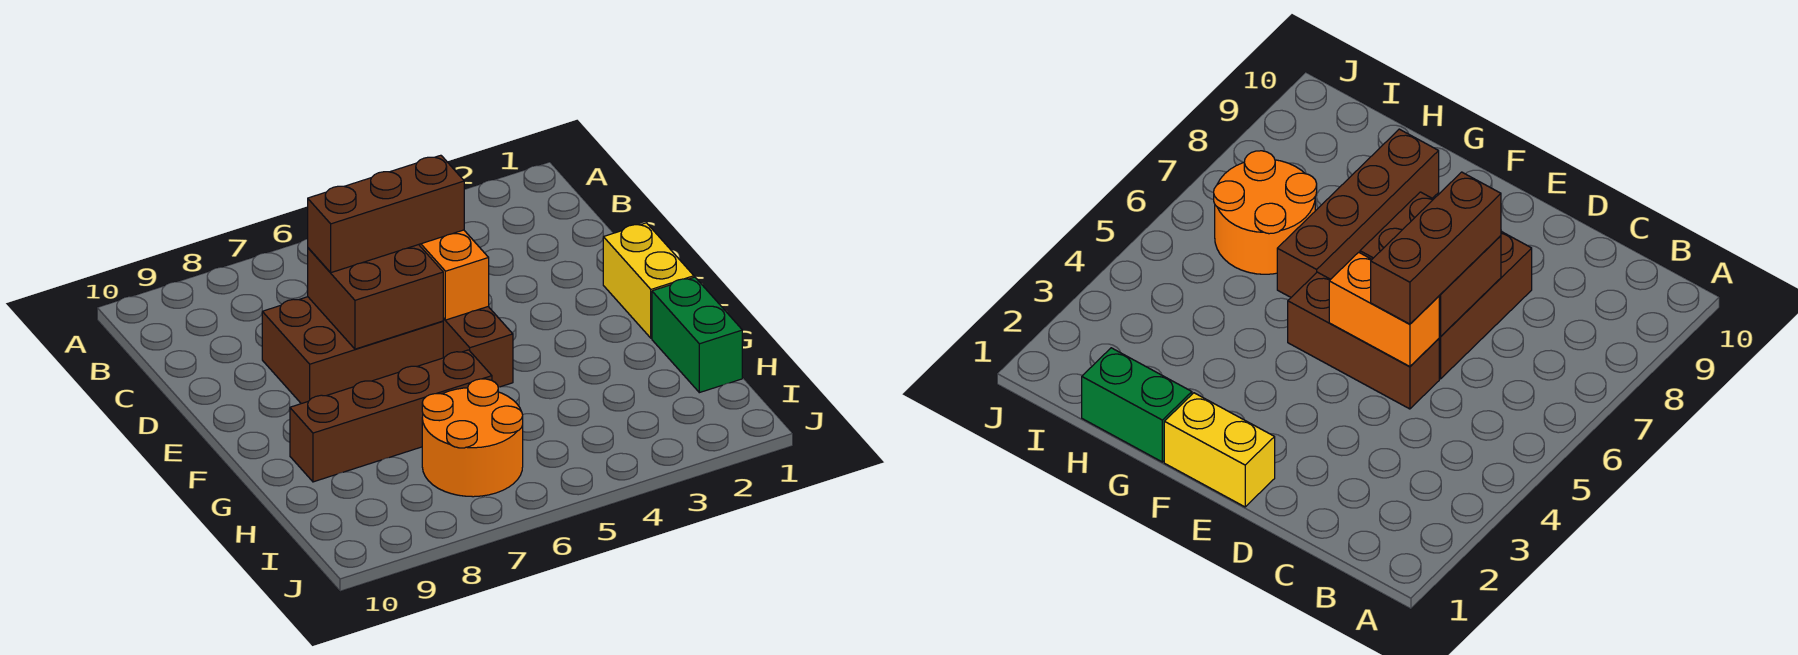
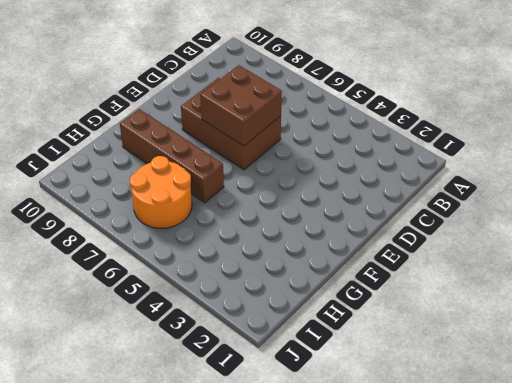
none -> brown brick D5:F5 level 1
none -> yellow brick E1:F1 level 1

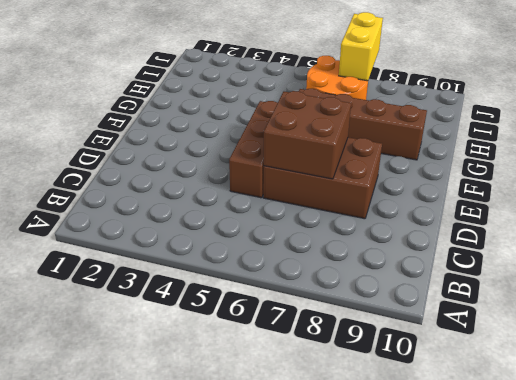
yellow brick I7:J7 level 2 -> yellow brick E1:F1 level 1
none -> green brick G1:H1 level 1
none -> orange brick D5:E5 level 2

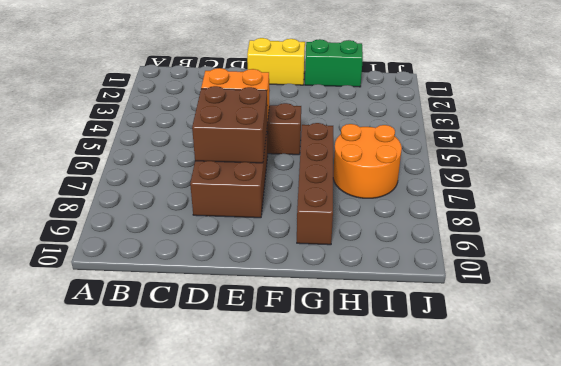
none -> brown brick D5:D7 level 3

